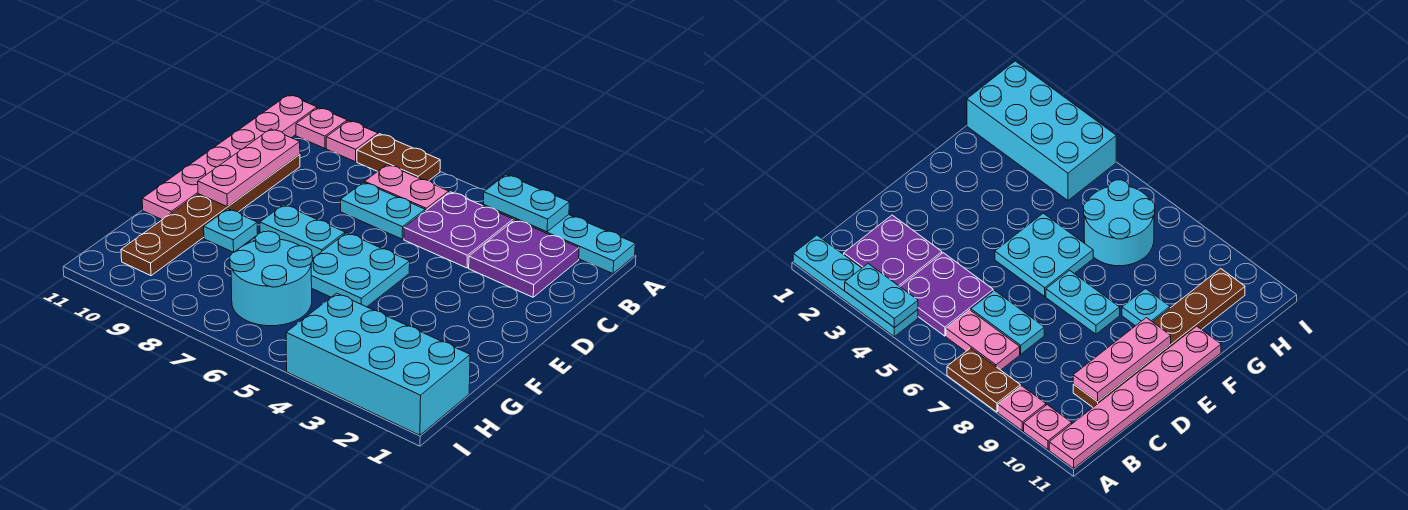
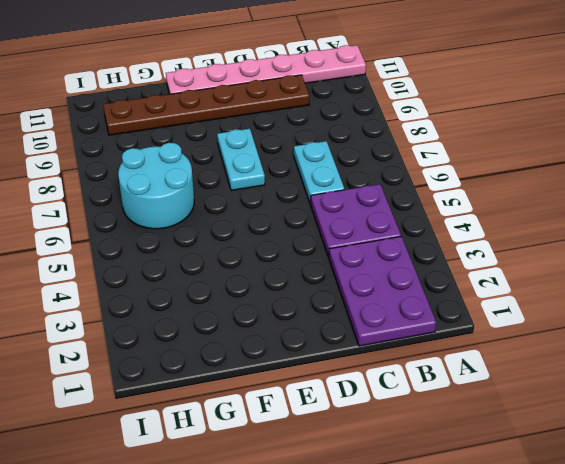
purple plate B1:C3 level 1 -> purple plate B2:C3 level 1
none -> cyan plate A1:A4 level 1
none -> brown plate A7:A8 level 1
none -> pink plate A9 level 1

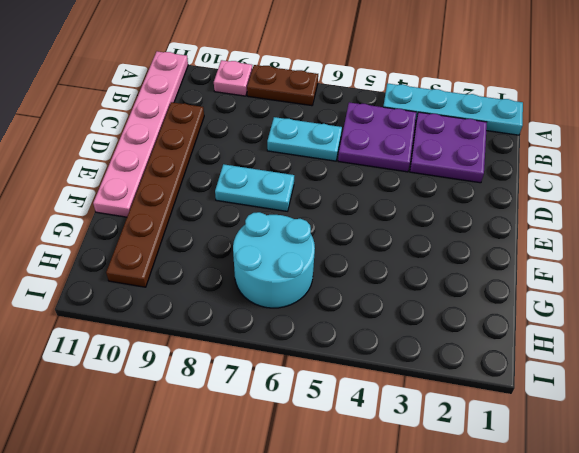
none -> pink plate A10 level 1
none -> pink plate B6:B7 level 1
none -> cyan plate E5:F6 level 1

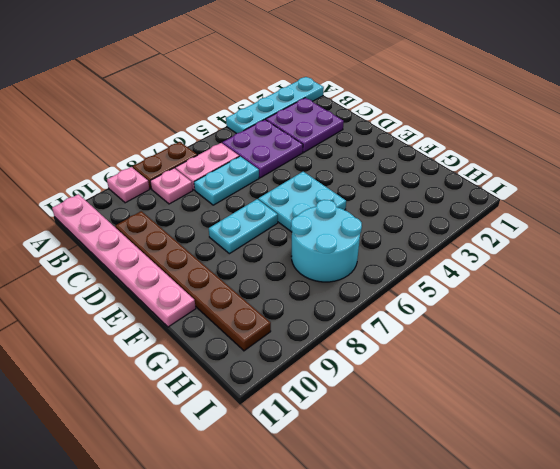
pink plate B8 level 1 -> pink plate A10 level 1
none -> cyan plate F9 level 1
none -> cyan brick H1:I4 level 1
none -> cyan plate A3:A4 level 2

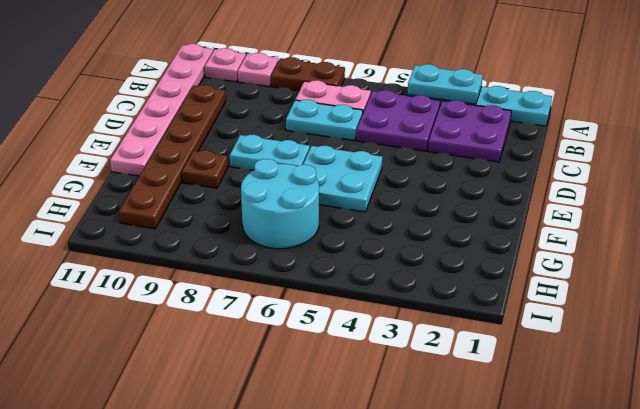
brown plate F9 level 1 -> cyan plate F9 level 1
none -> cyan brick H1:I4 level 1
none -> pink plate C10:E10 level 2

